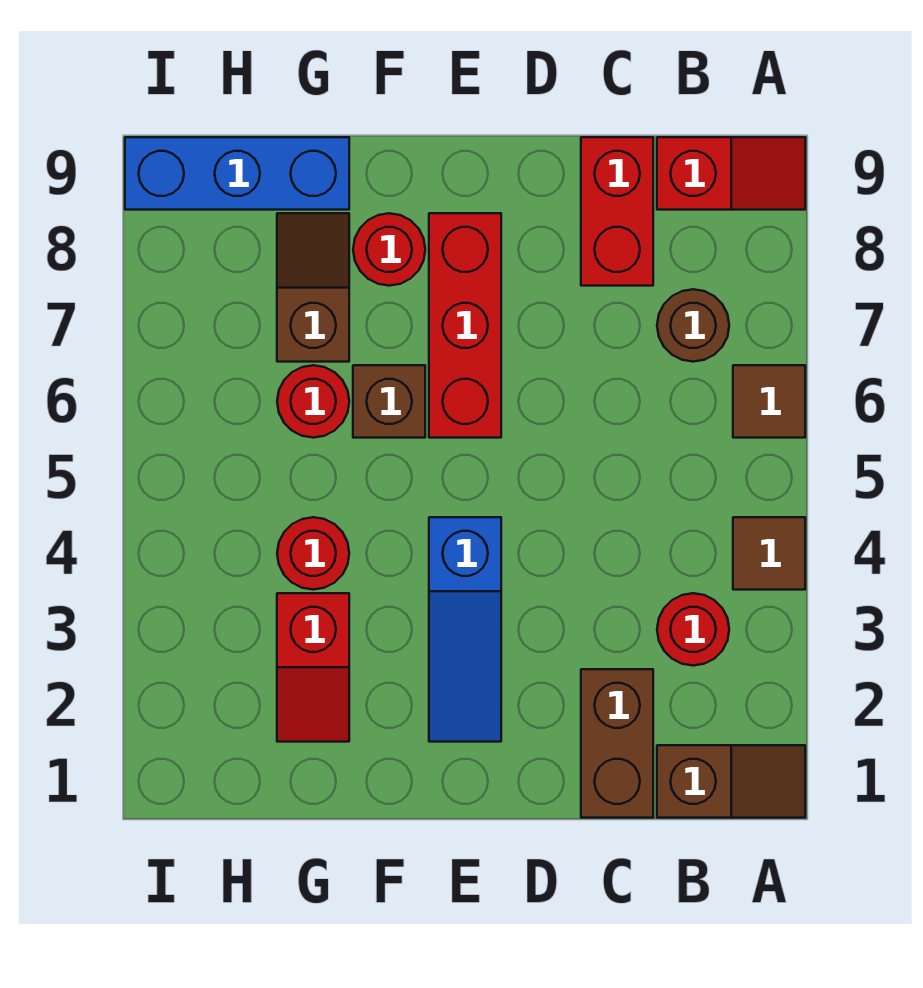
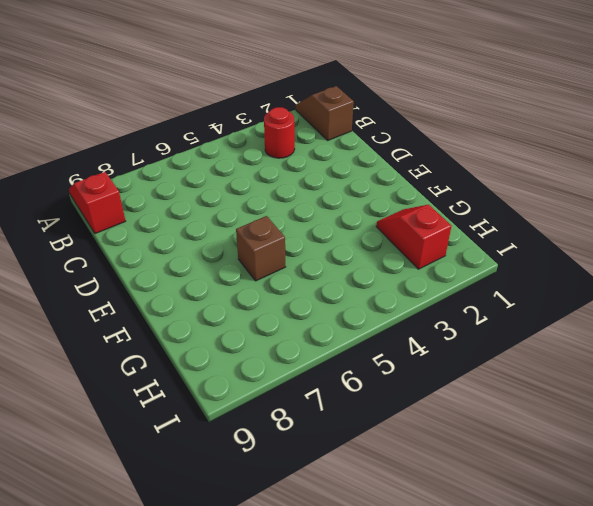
red slope G2:H2 level 1 top H -> red slope G2:G3 level 1 top 3
none -> brown tile A4 level 1
none -> brown tile A6 level 1
none -> brown round brick B7 level 1

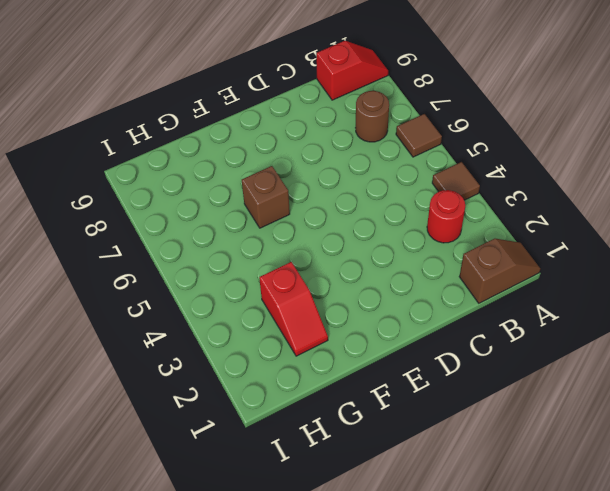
none -> brown brick C1:C2 level 1
none -> red brick C8:C9 level 1
none -> blue slope E2:E4 level 1 top 4

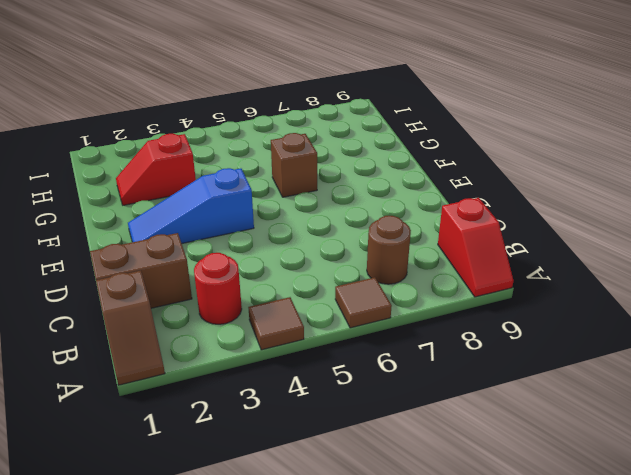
none -> red brick C8:C9 level 1
none -> red brick E6:E8 level 1
none -> red round brick F8 level 1

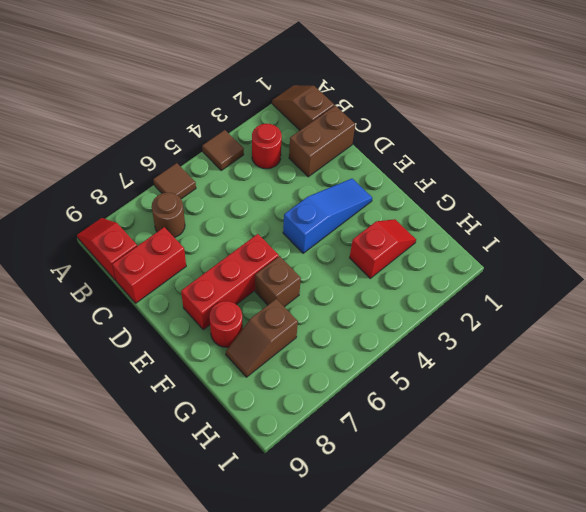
none -> red round brick G4 level 1
none -> red round brick G6 level 1
none -> blue brick G9:I9 level 1

